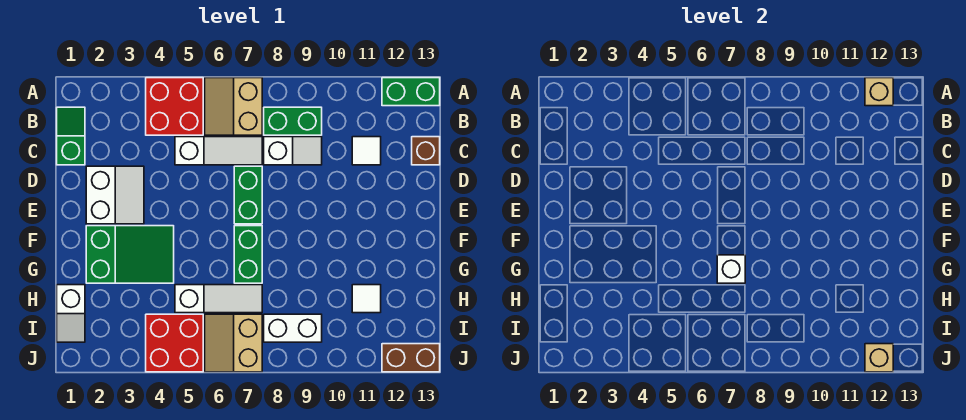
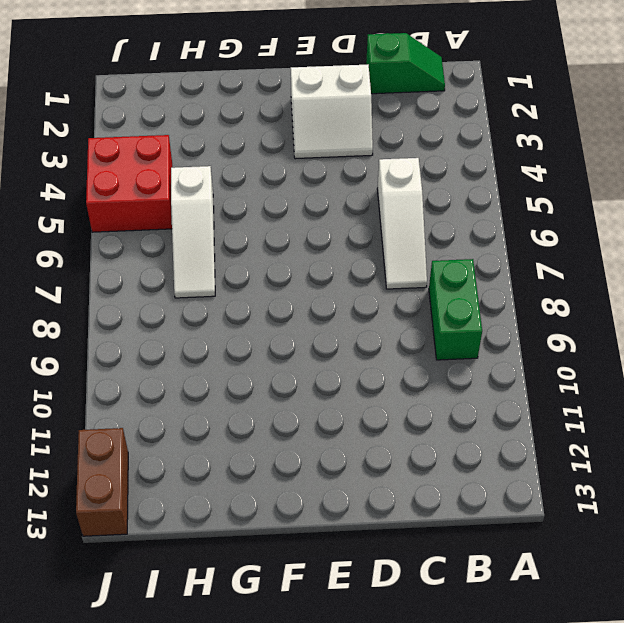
none -> red brick A4:B5 level 1
none -> tan slope A6:B7 level 1 top 7
none -> green brick A12:A13 level 1

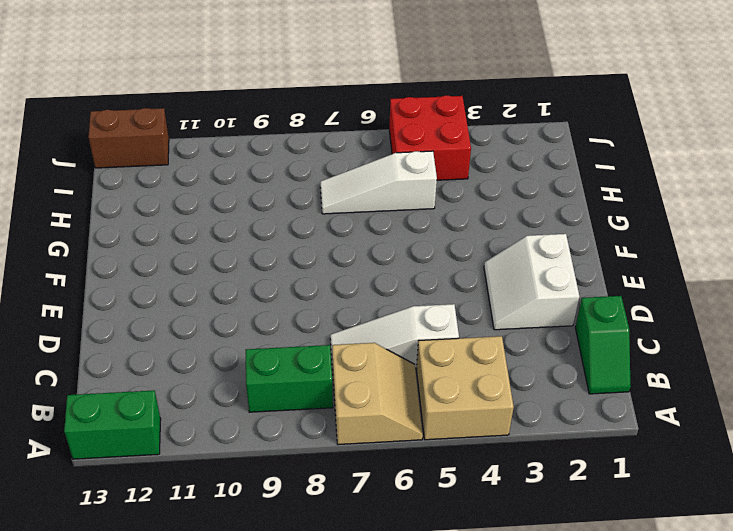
tan brick A4:B5 level 1 -> red brick A4:B5 level 1
none -> white slope C8:C9 level 1 top 8
none -> white tile C11 level 1
none -> brown brick C13 level 1

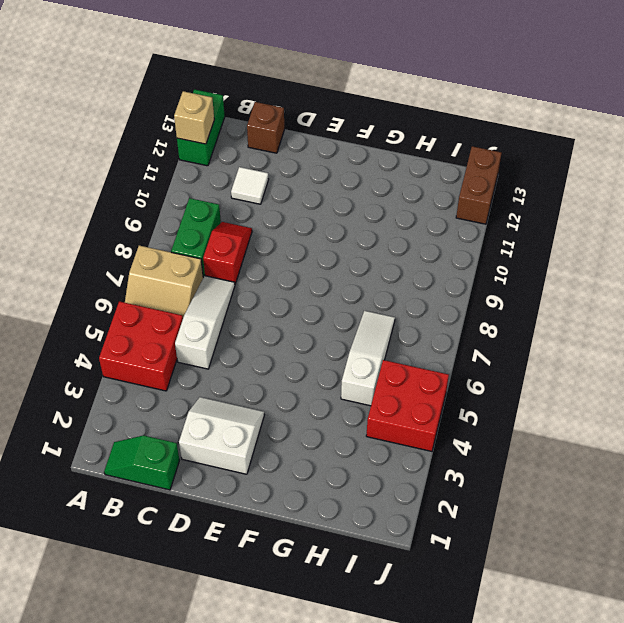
red slope C8:C9 level 1 top 8 -> white slope C8:C9 level 1 top 8
none -> green brick D7:E7 level 1
none -> green slope F2:G4 level 1 top 2
none -> green brick F7:G7 level 1

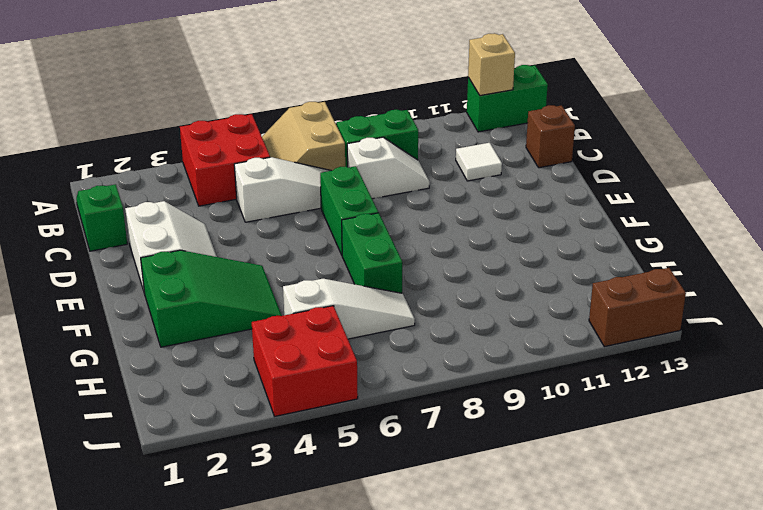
none -> white slope H1:I1 level 1 top H
none -> white tile H11 level 1
none -> tan slope I6:J7 level 1 top 7

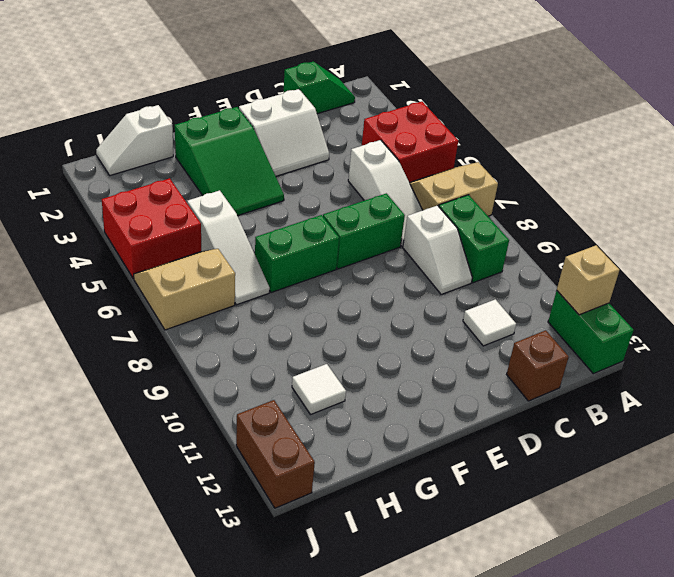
none -> white brick I8:I9 level 1
none -> white brick G7 level 2
none -> tan brick J12 level 2

